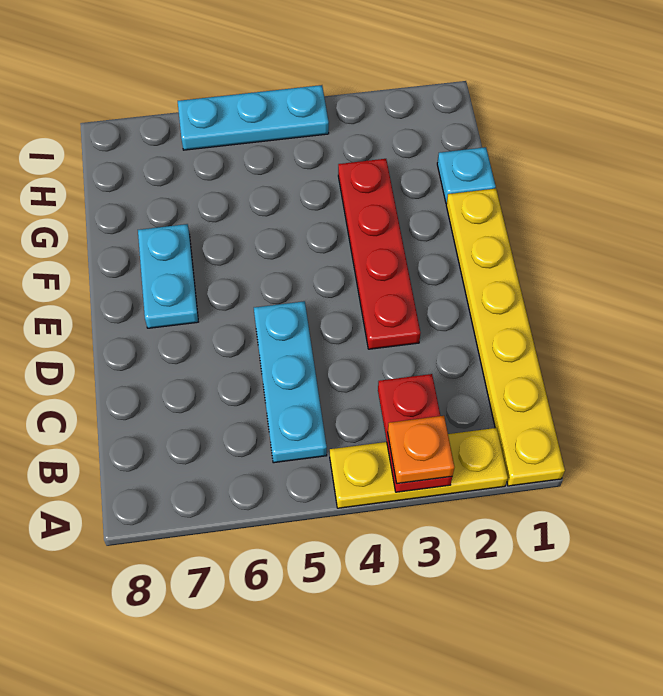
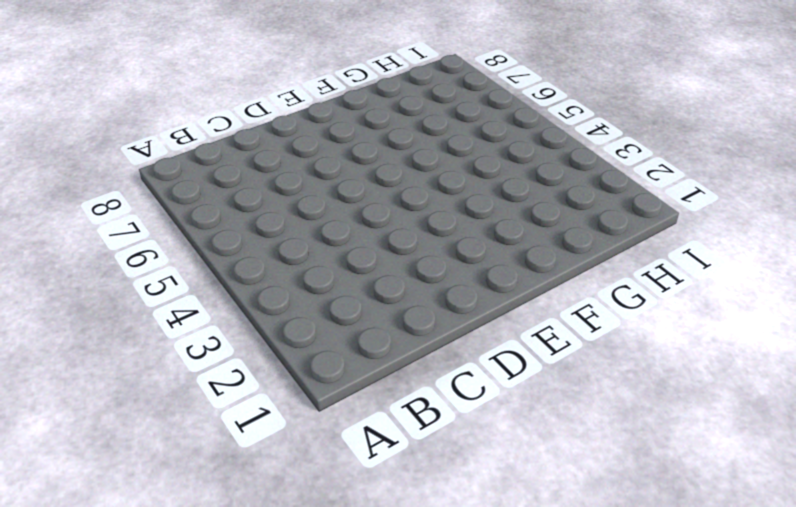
none -> yellow plate A1:F1 level 1
none -> yellow plate A2:A4 level 1

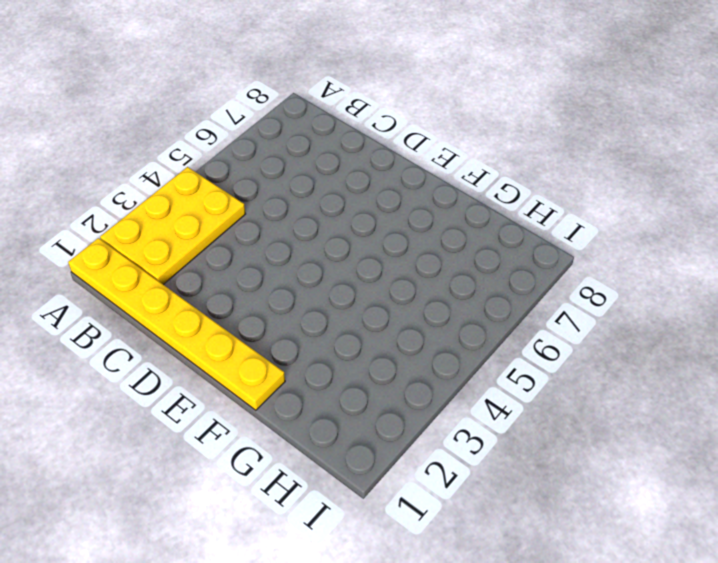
yellow plate A2:B4 level 1 -> yellow plate A2:A4 level 1
none -> cyan plate B5:D5 level 1
none -> red plate D3:G3 level 1

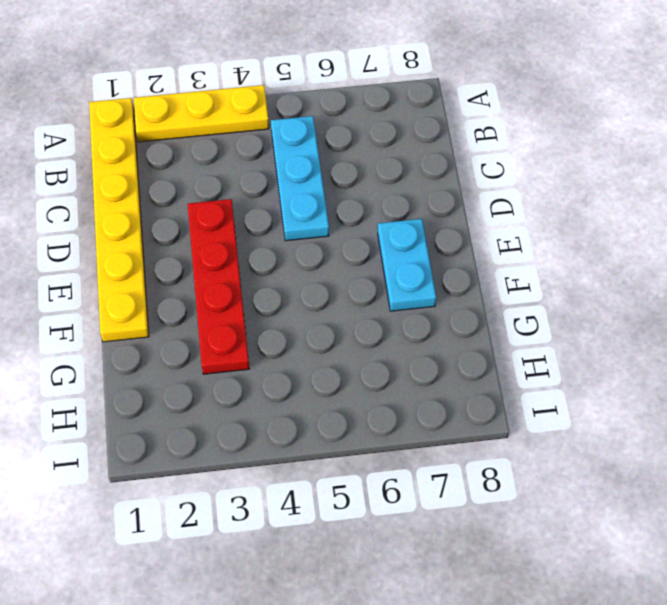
none -> cyan plate G1 level 1
none -> cyan plate I4:I6 level 1

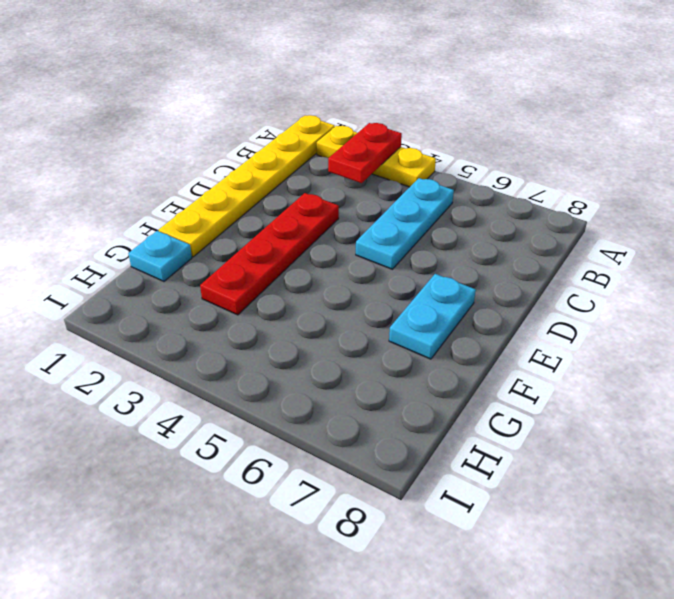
none -> cyan plate I4:I6 level 1
none -> orange plate A3 level 3

